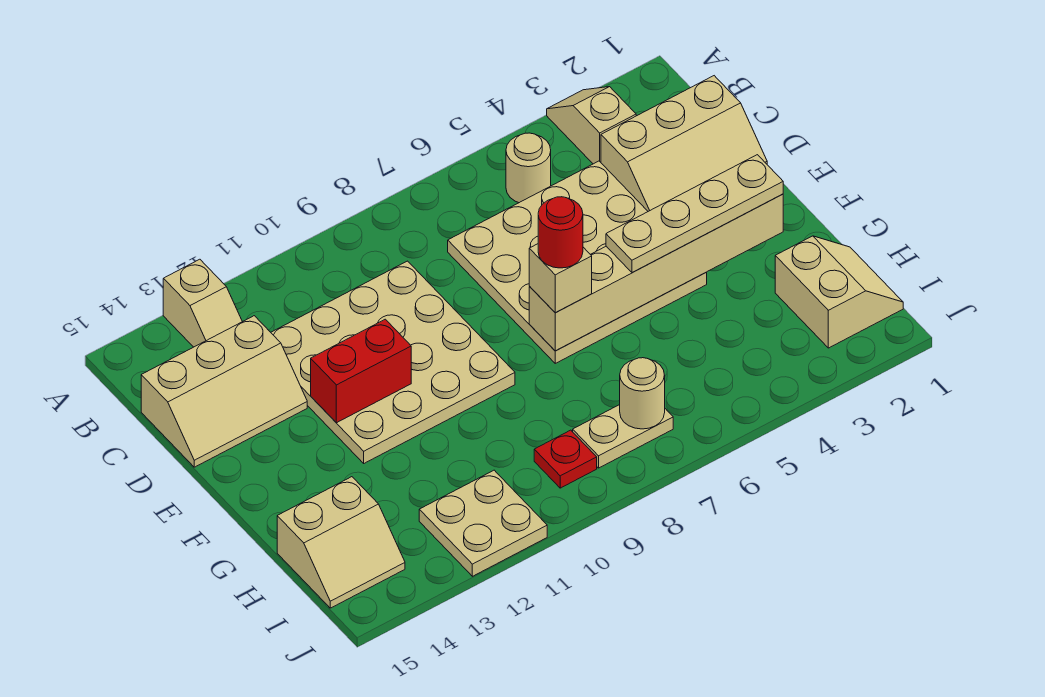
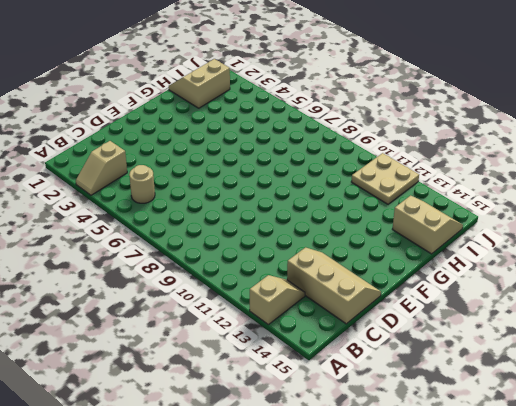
none -> tan slope C1:D3 level 1 top C
none -> tan plate C4:F7 level 1
none -> tan plate C9:F12 level 1

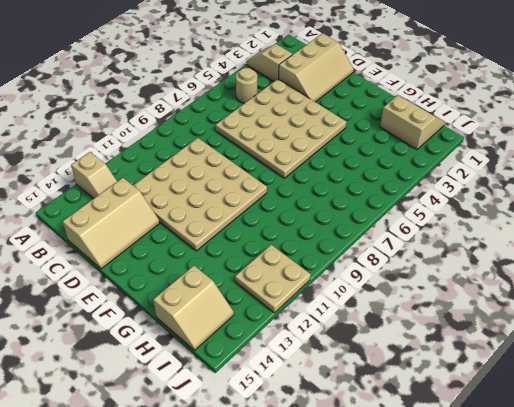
none -> tan plate I7:I8 level 1
none -> red plate I9 level 1
none -> red brick E11:E12 level 2

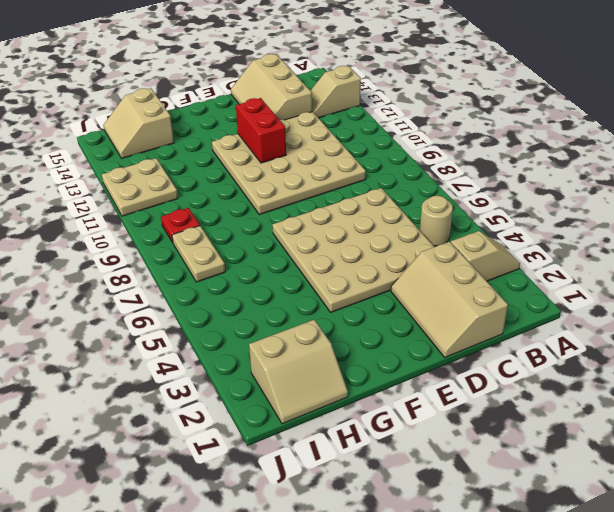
none -> tan brick F2:F7 level 2
none -> tan round brick I7 level 2
none -> tan plate F2:F5 level 3

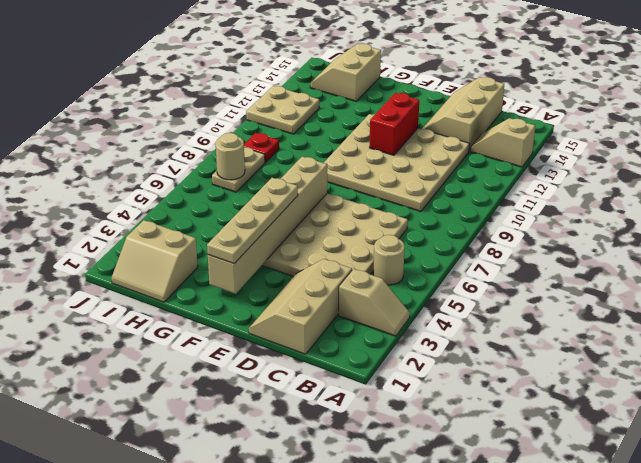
none -> tan brick F7 level 3
none -> red round brick F7 level 4

